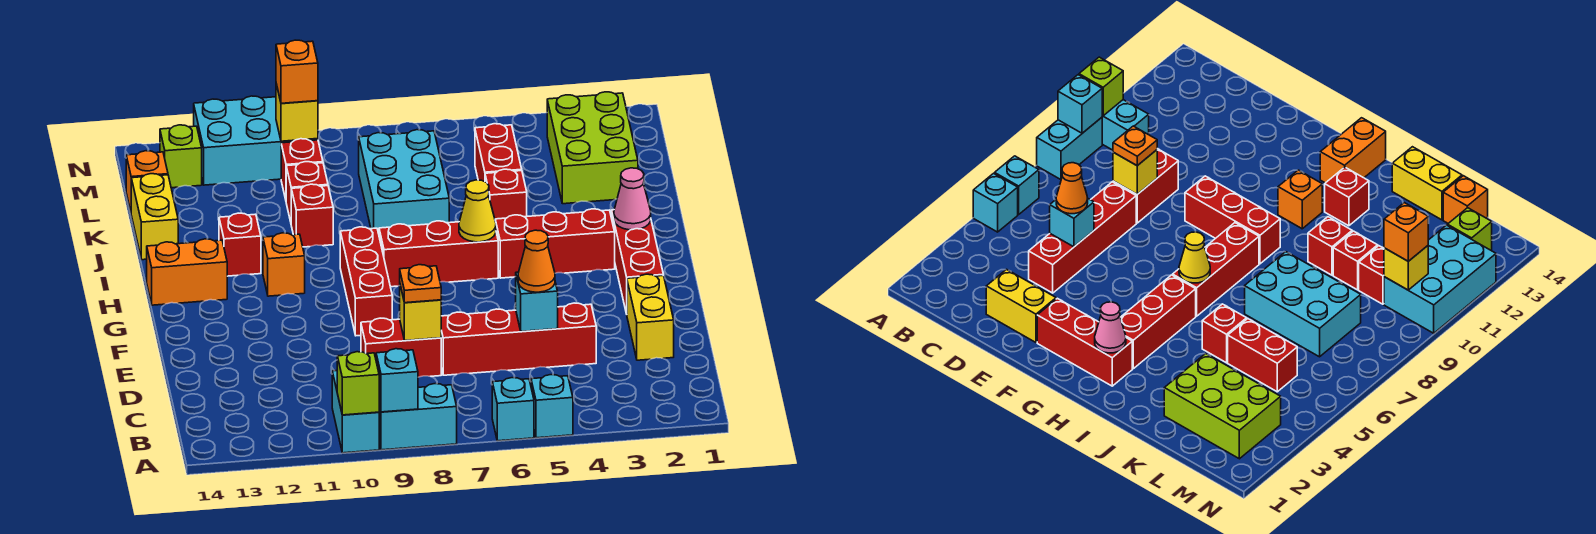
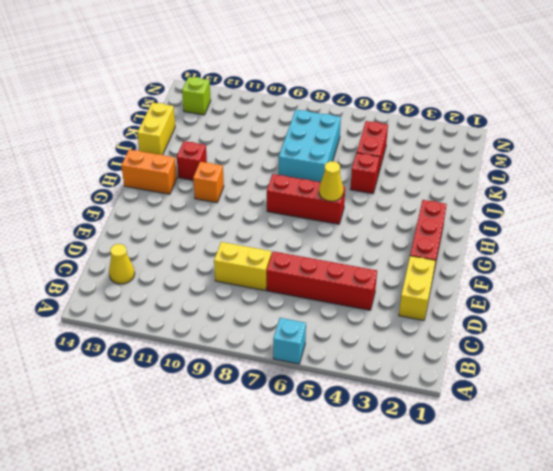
yellow cone C13 level 1 -> none
yellow brick D8:D9 level 1 -> red brick D8:D9 level 1
none -> cyan brick A5 level 1
none -> cyan brick A8:A9 level 1
none -> cyan brick A10:B10 level 1
none -> red brick F9:H9 level 1

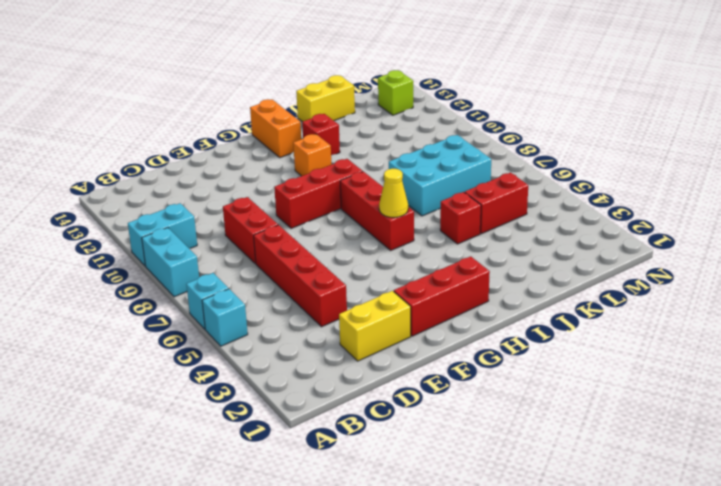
none -> red brick H3:H5 level 1
none -> red brick J10 level 1
none -> lime brick K2:M3 level 1
none -> red brick K10 level 1

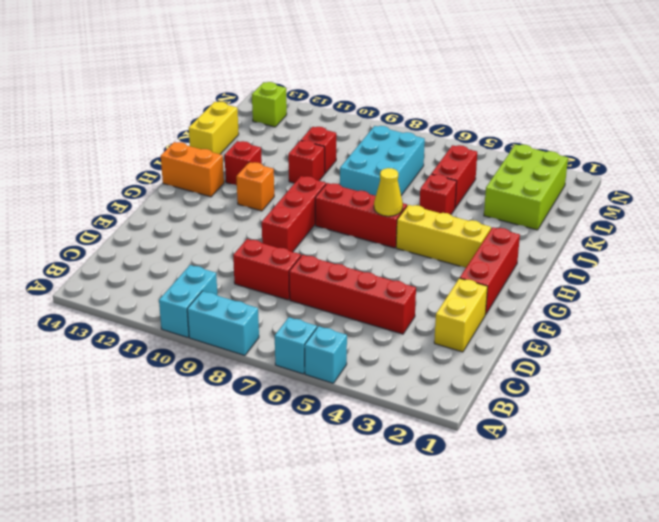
yellow brick H3:H5 level 1 -> red brick H3:H5 level 1
none -> red brick L10 level 1
none -> orange brick L14 level 1
none -> cyan brick M10:N12 level 1
none -> cyan brick A9 level 2

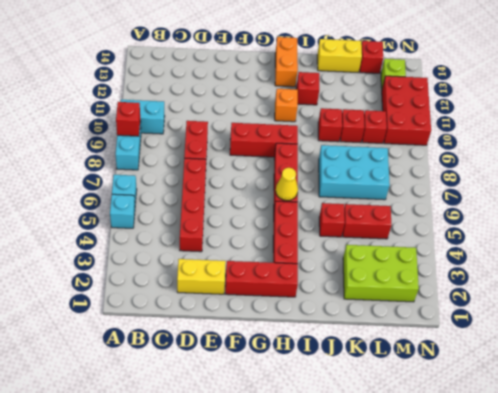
red brick A9 level 2 -> cyan brick A9 level 2
red brick L14 level 1 -> orange brick L14 level 1
red brick M10:N12 level 1 -> cyan brick M10:N12 level 1
none -> lime brick A10 level 2
none -> cyan brick D5 level 2
none -> yellow brick D8 level 2
none -> pink cone H2 level 2

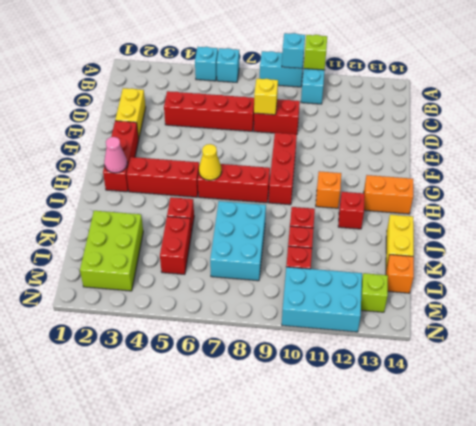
none -> cyan brick D5 level 2
none -> yellow brick M10 level 2
none -> orange cone D5 level 3
none -> orange plate D8 level 3

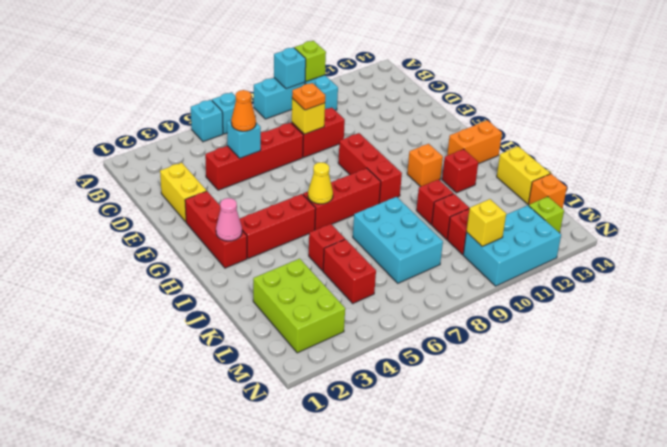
none -> orange brick M10 level 3

